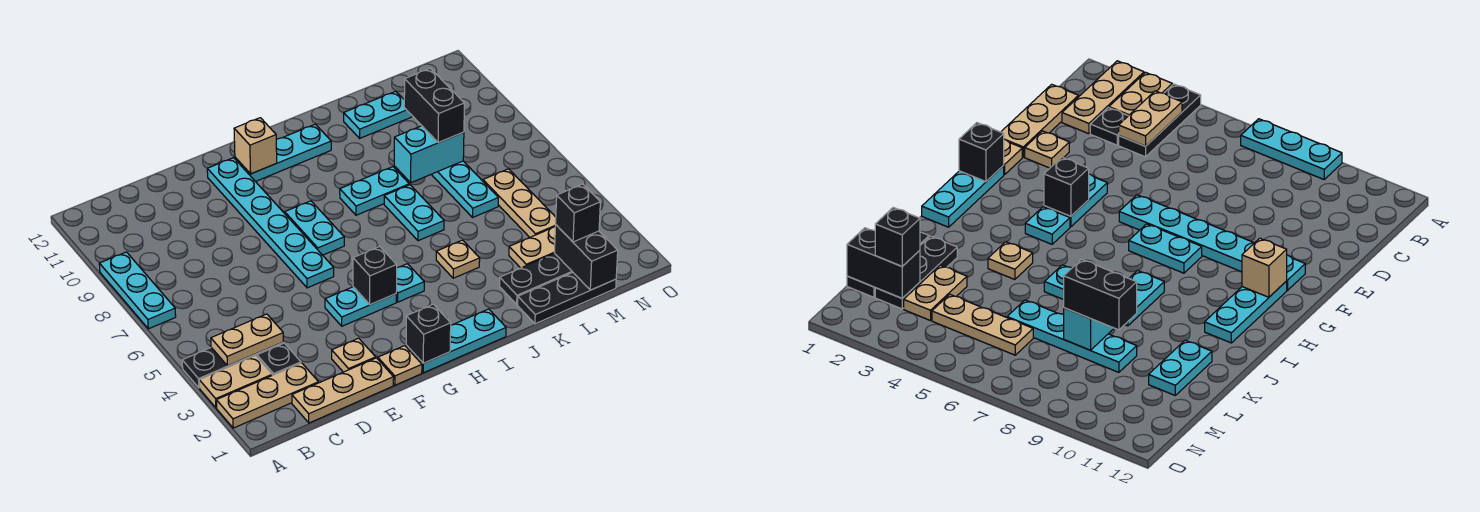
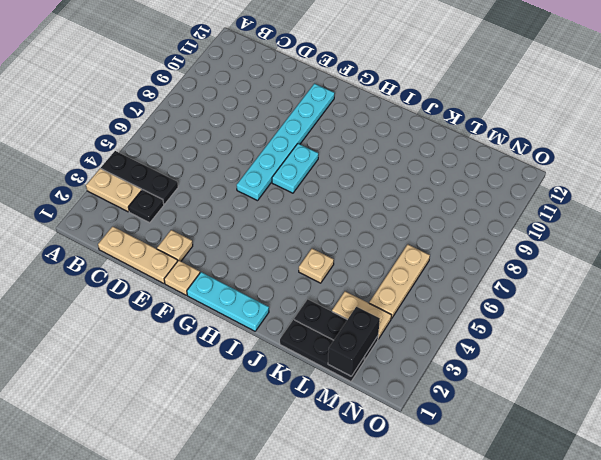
none -> tan plate A2:C2 level 1
none -> cyan plate A7:A9 level 1
none -> cyan plate F4:G4 level 1
none -> cyan plate G11:I11 level 1

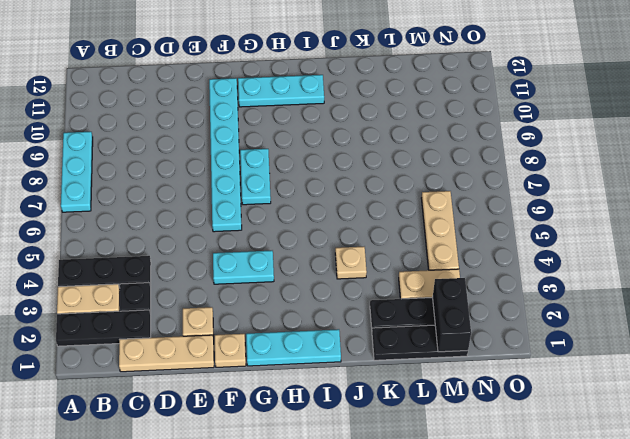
black plate A2:C2 level 1 -> tan plate A2:C2 level 1
none -> cyan plate H4 level 1
none -> cyan plate I8:J8 level 1
none -> cyan plate J6:J7 level 1
none -> cyan plate K11:L11 level 1

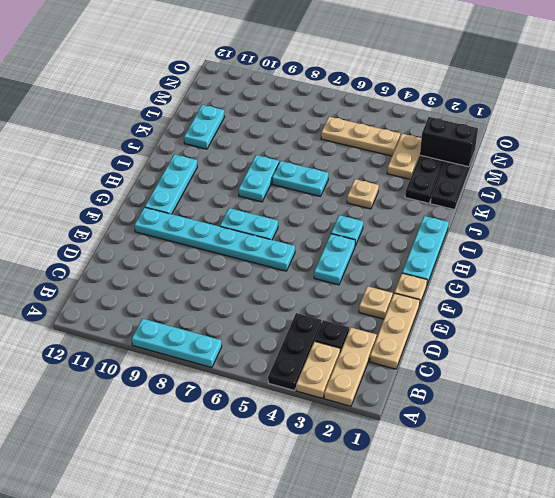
none -> cyan plate L6:L9 level 1
none -> tan plate B4:C4 level 2
none -> black brick G1 level 2
none -> black brick G4 level 2

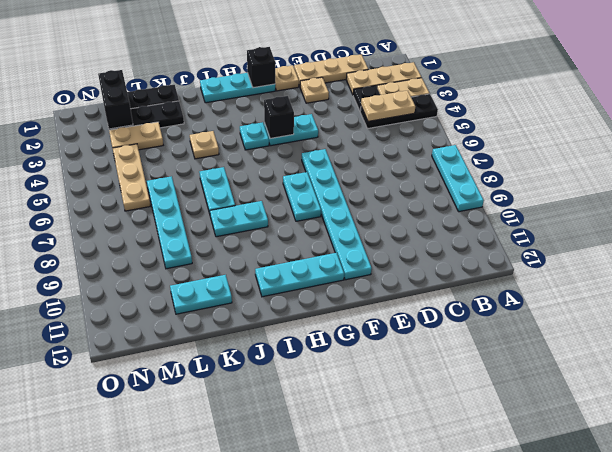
none -> tan brick G11 level 2
none -> cyan brick K8:L8 level 2
none -> black brick L8:L9 level 3
none -> black brick M2 level 3

